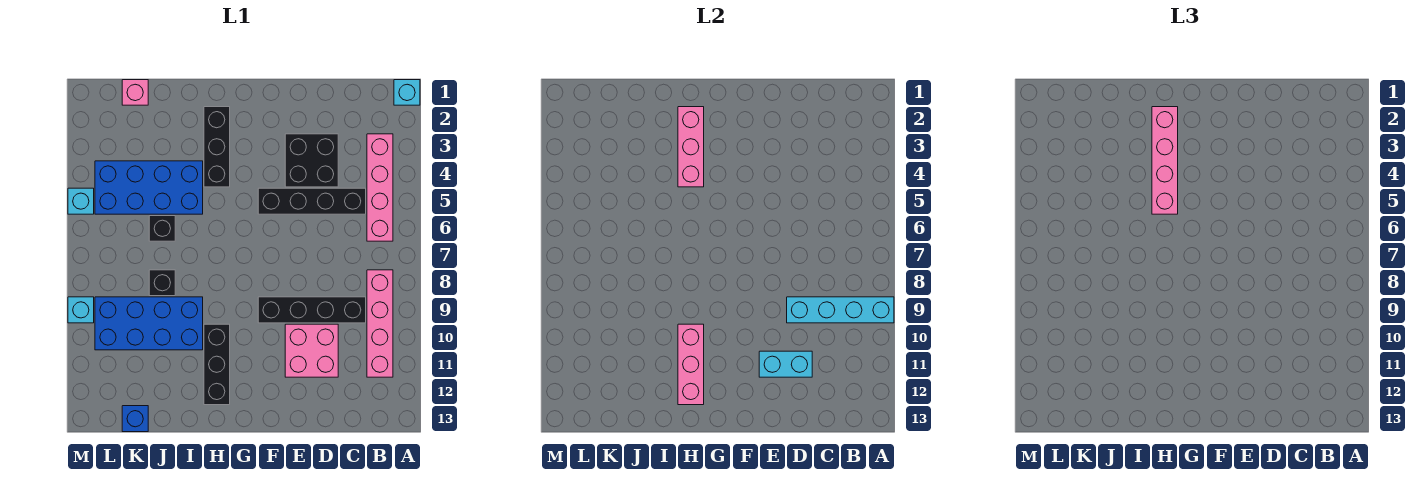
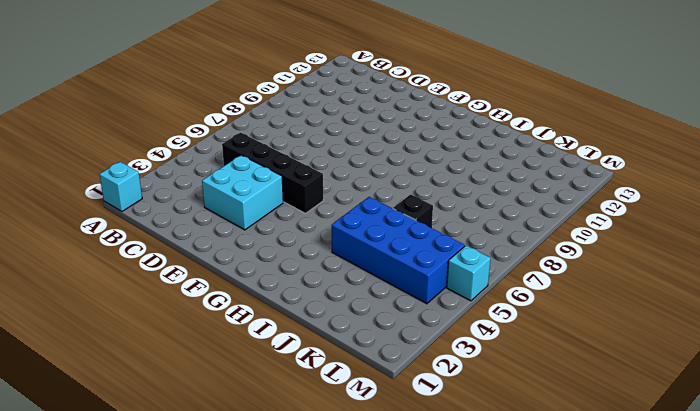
cyan brick D3:E4 level 1 -> black brick D3:E4 level 1
none -> pink brick B3:B6 level 1
none -> pink brick B8:B11 level 1
none -> black brick C9:F9 level 1

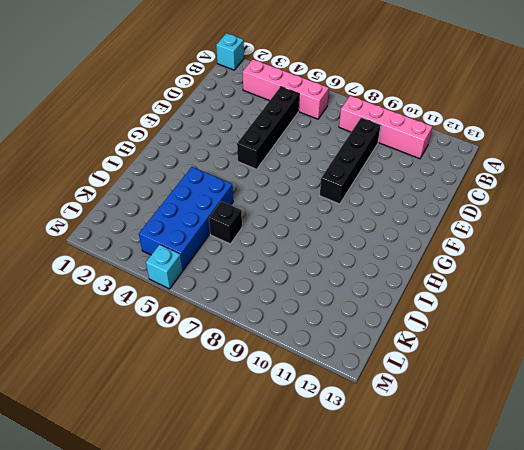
none -> black brick D3:E4 level 1
none -> pink brick D10:E11 level 1
none -> black brick H2:H4 level 1

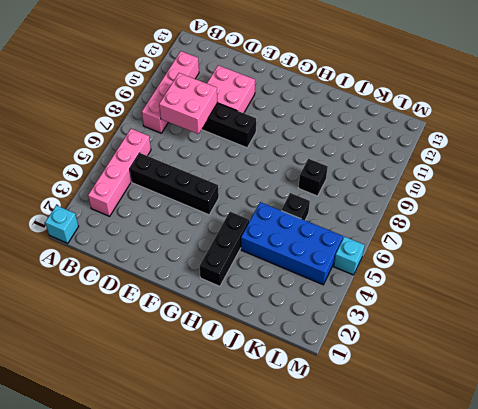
pink brick C8:D9 level 2 -> cyan brick A9:D9 level 2
none -> black brick D3:E4 level 1
none -> black brick H10:H12 level 1
none -> blue brick I9:L10 level 1

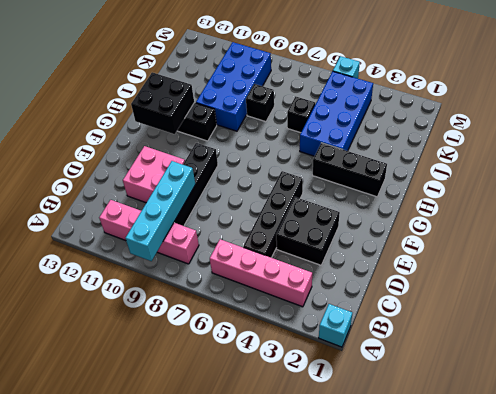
black brick G11:H12 level 2 -> pink brick H10:H12 level 2
none -> pink brick K1 level 1
none -> blue brick K13 level 1
none -> cyan brick M9 level 1

